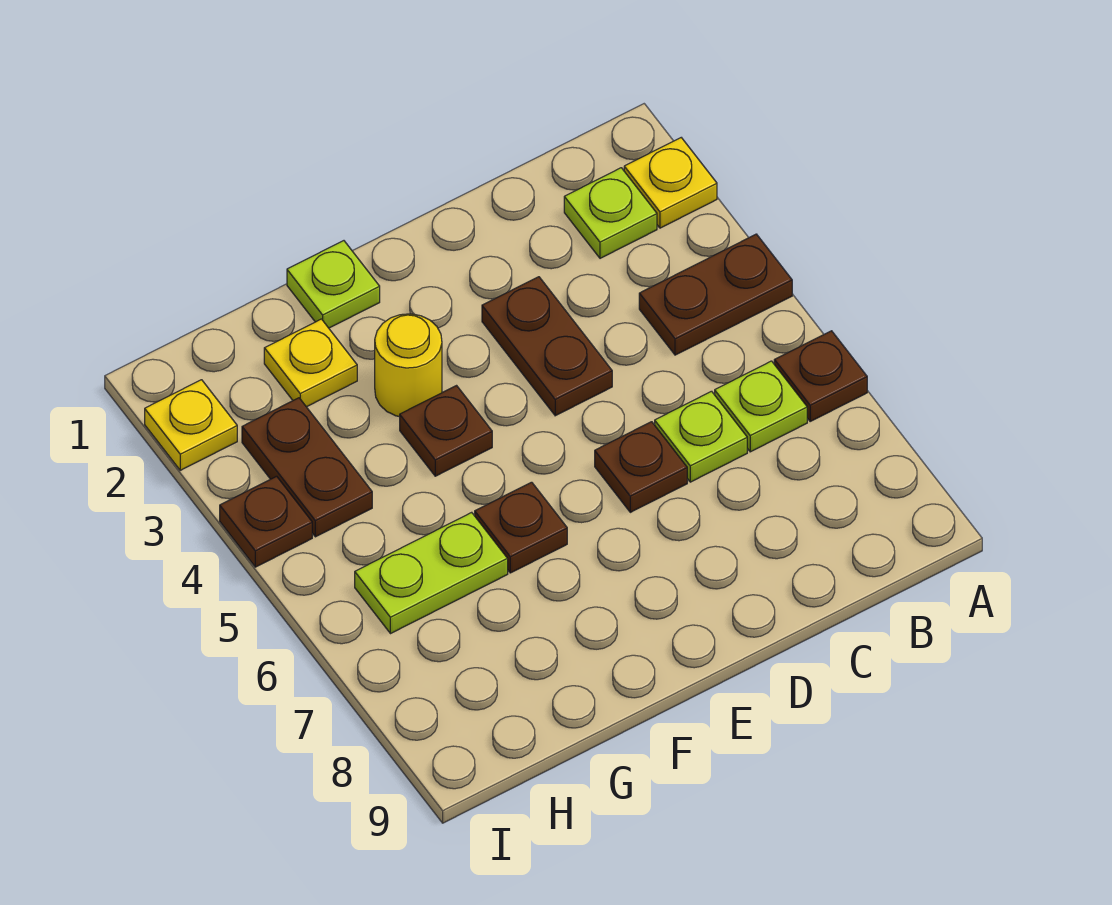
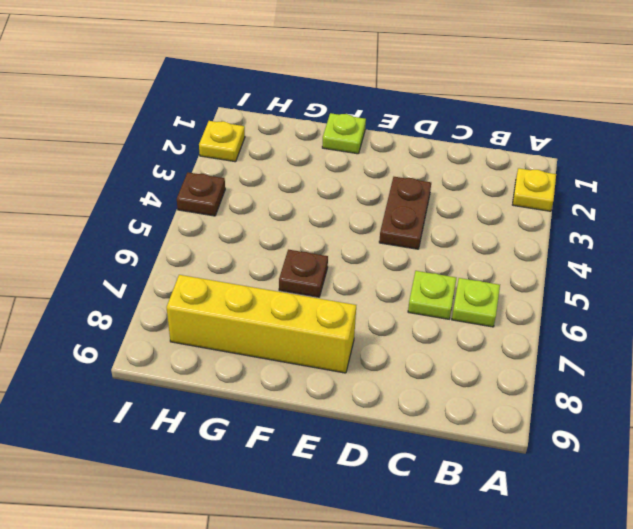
yellow brick E8:H8 level 1 -> none
none -> brown plate A4:B4 level 1
none -> brown plate A6 level 1
none -> lime plate B2 level 1

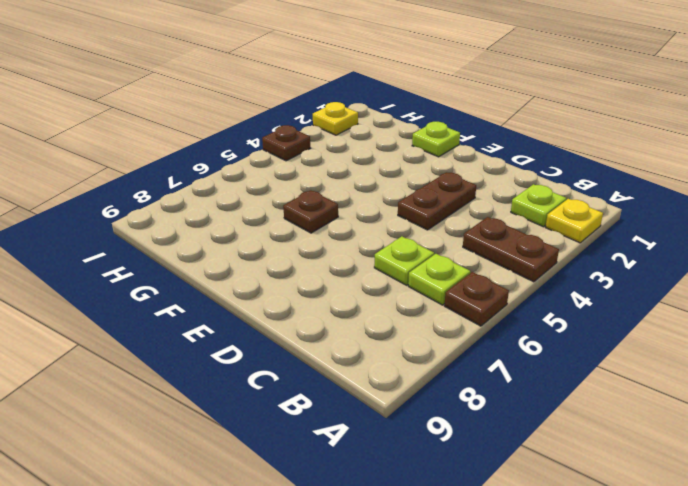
none -> brown plate D6 level 1
none -> yellow round brick F3 level 1
none -> brown plate F4 level 1

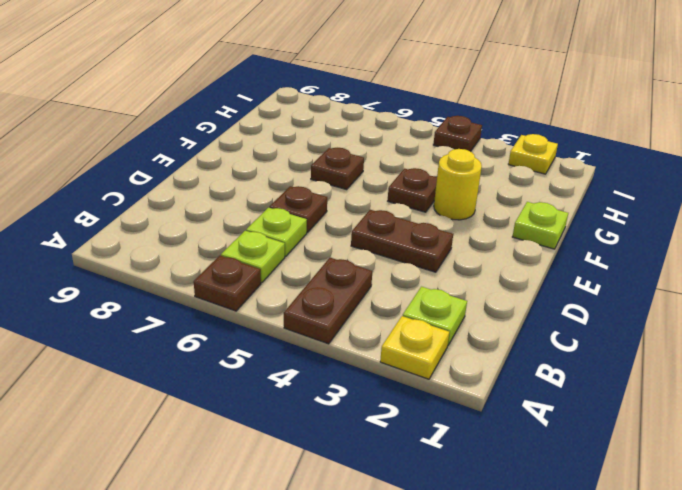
none -> yellow plate G2 level 1
none -> lime plate G6:H6 level 1
none -> brown plate H3:H4 level 1

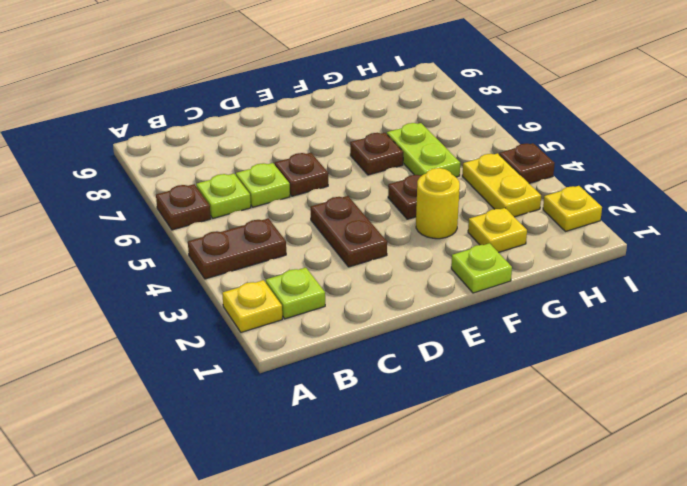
lime plate G5:G6 level 1 -> lime plate G6:H6 level 1
yellow plate H3:H4 level 1 -> brown plate H3:H4 level 1

